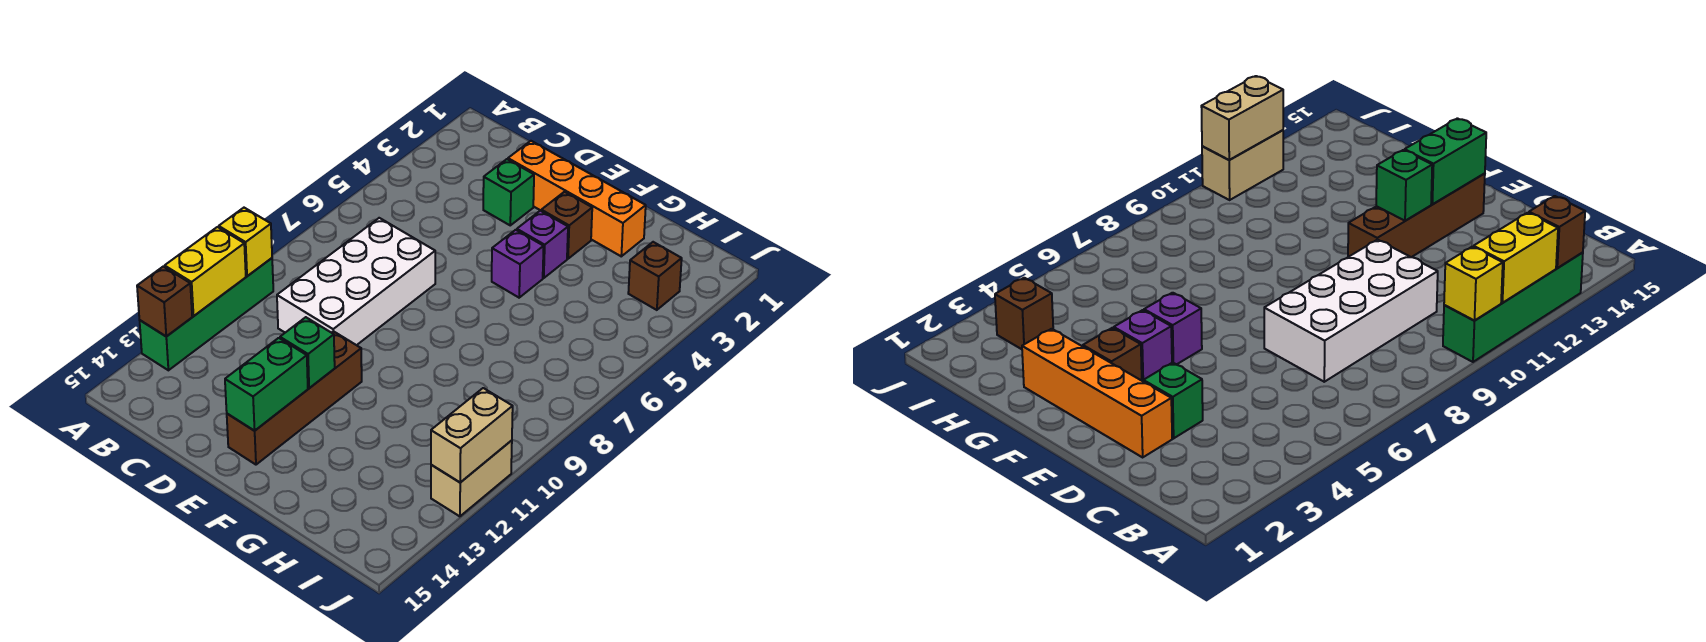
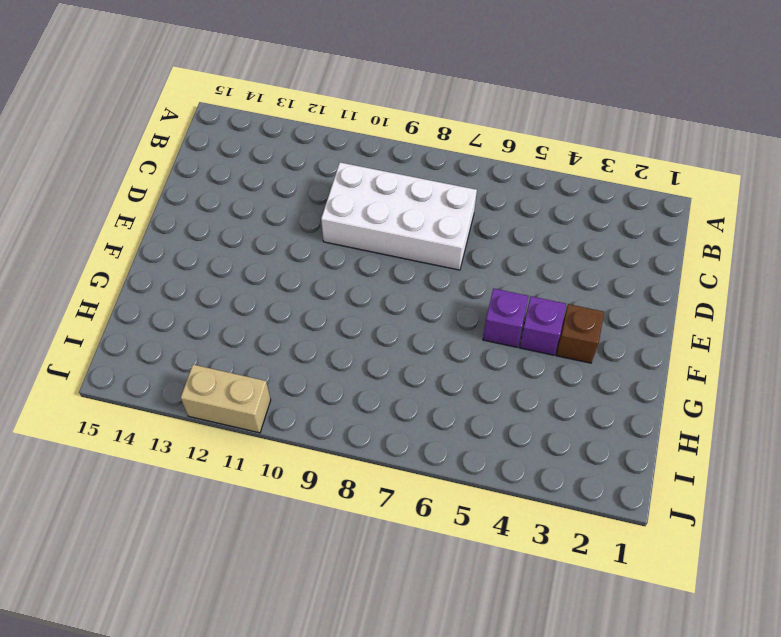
none -> green brick A10:A13 level 1
none -> orange brick D2:G2 level 1
none -> green brick D3 level 1

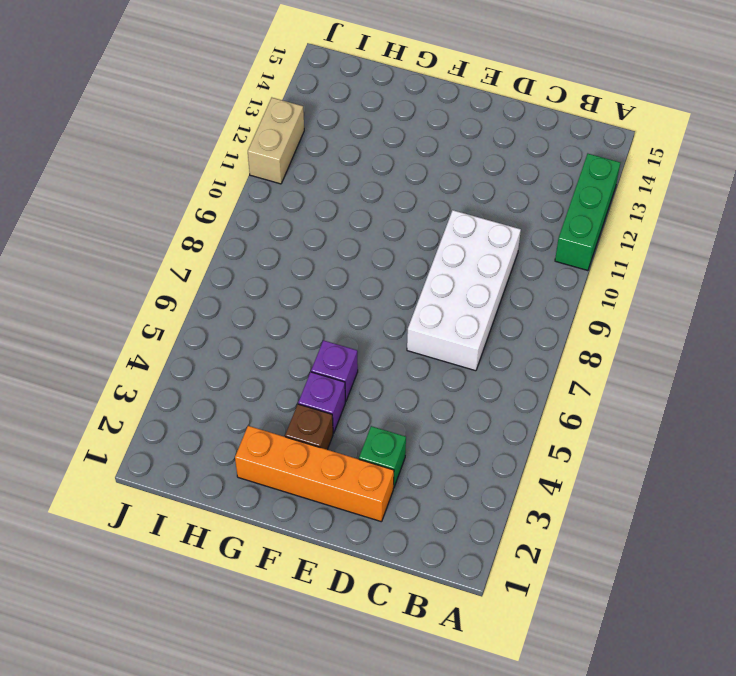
green brick A11:A13 level 1 -> green brick A10:A13 level 1
none -> brown brick E11:E14 level 1
none -> brown brick I3 level 1
none -> yellow brick A10 level 2

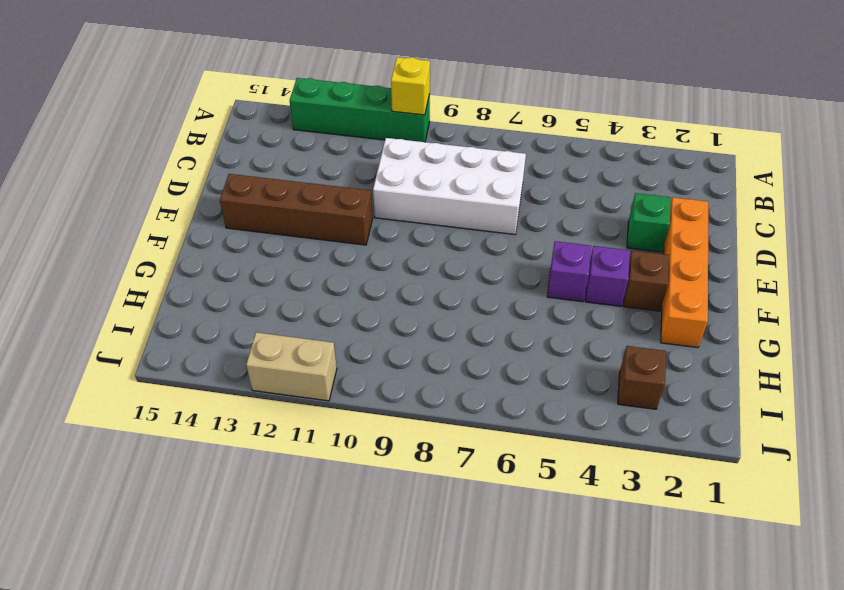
none -> yellow brick A11:A12 level 2
none -> brown brick A13 level 2
none -> green brick E12 level 2

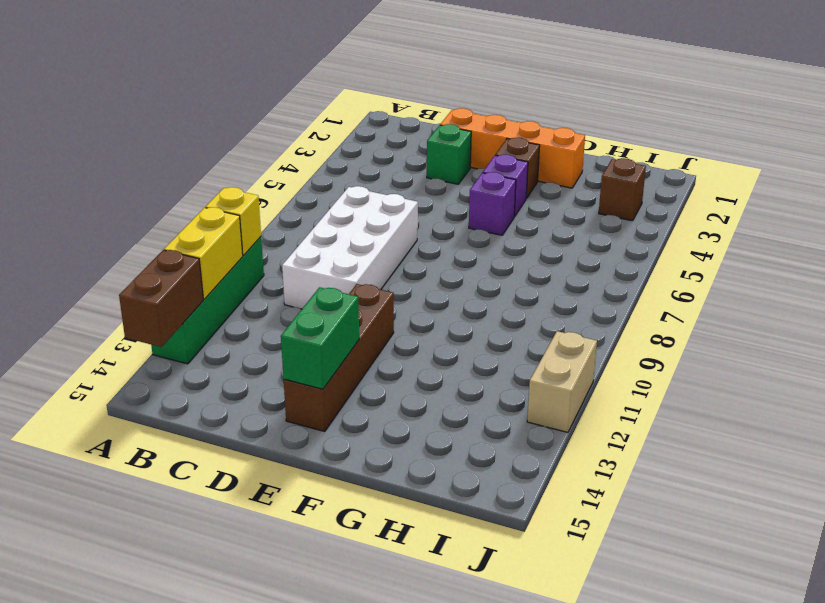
brown brick A13:A14 level 2 -> brown brick A13 level 2
none -> green brick E12 level 2
none -> tan brick J11:J12 level 2

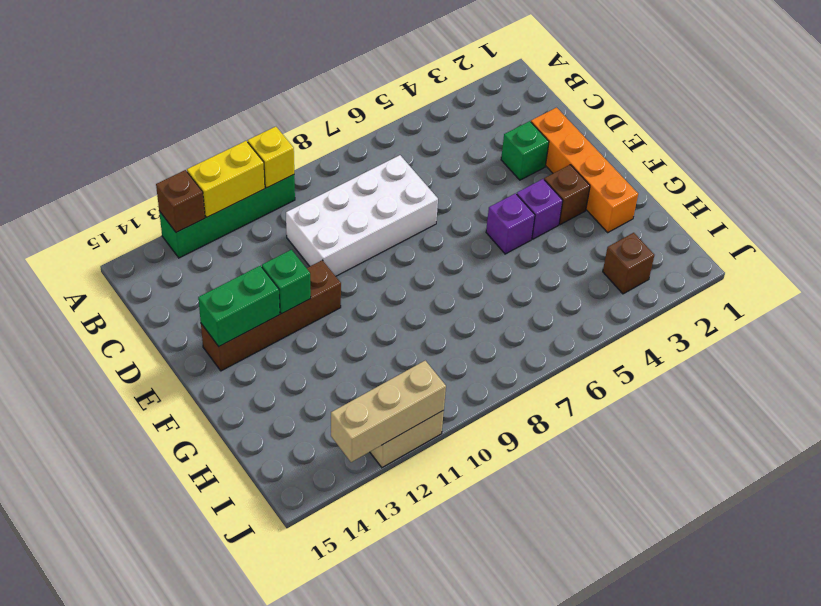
tan brick J11:J13 level 2 -> tan brick J11:J12 level 2

